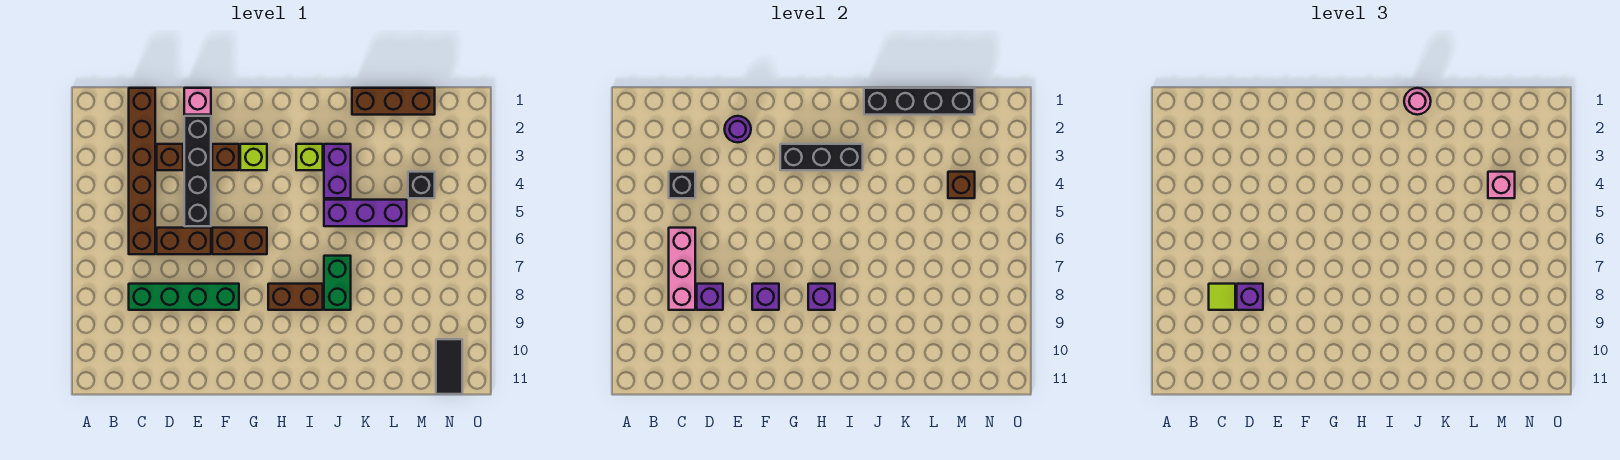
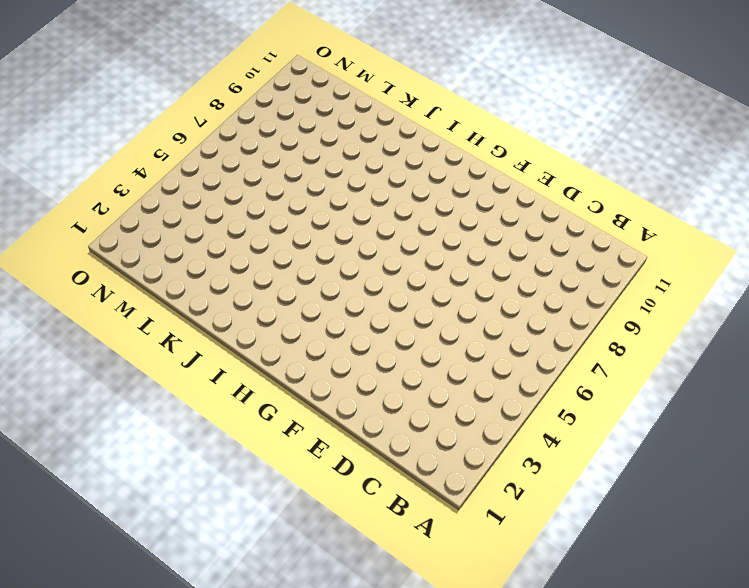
none -> brown brick C1:C6 level 1
none -> green brick C8:F8 level 1
none -> brown brick D3 level 1
none -> brown brick D6:E6 level 1

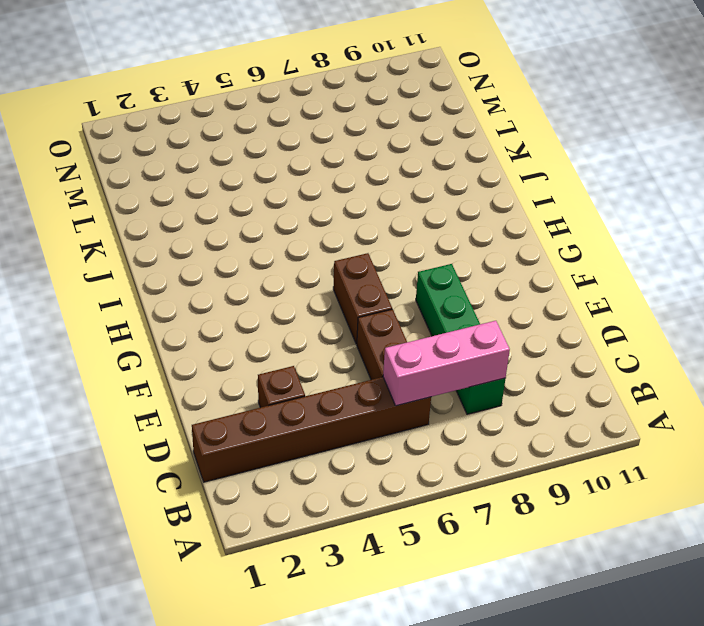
none -> pink brick E1 level 1
none -> black brick E2:E5 level 1
none -> brown brick F3 level 1
none -> lime brick G3 level 1

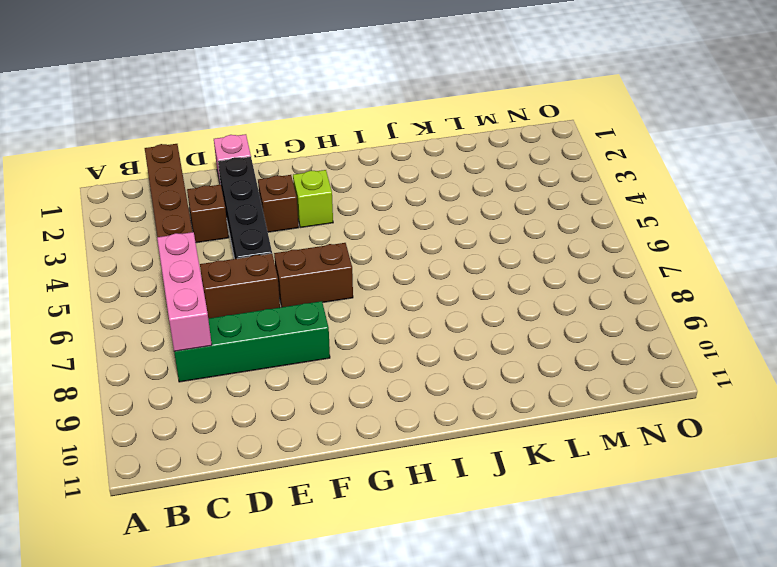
none -> brown brick H8:I8 level 1
none -> lime brick I3 level 1
none -> purple brick J3:J4 level 1
none -> purple brick J5:L5 level 1

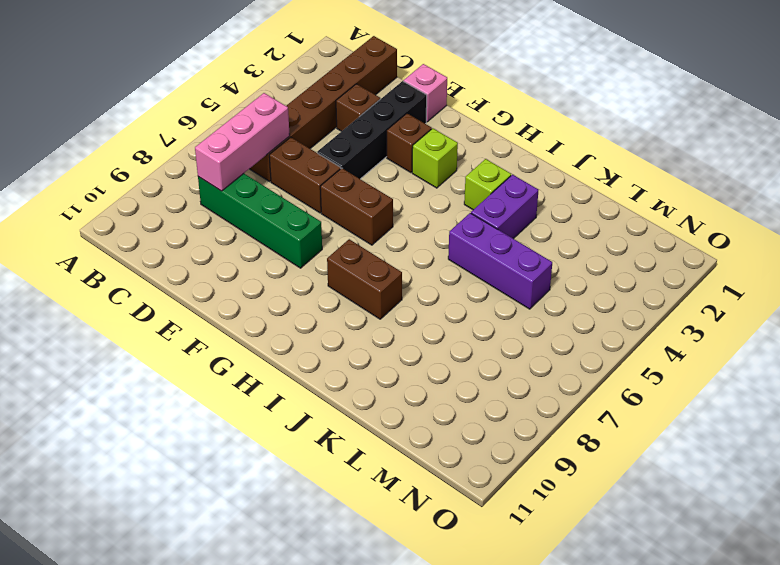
none -> green brick J7:J8 level 1
none -> brown brick K1:M1 level 1
none -> black brick M4 level 1
none -> black tile N10:N11 level 1

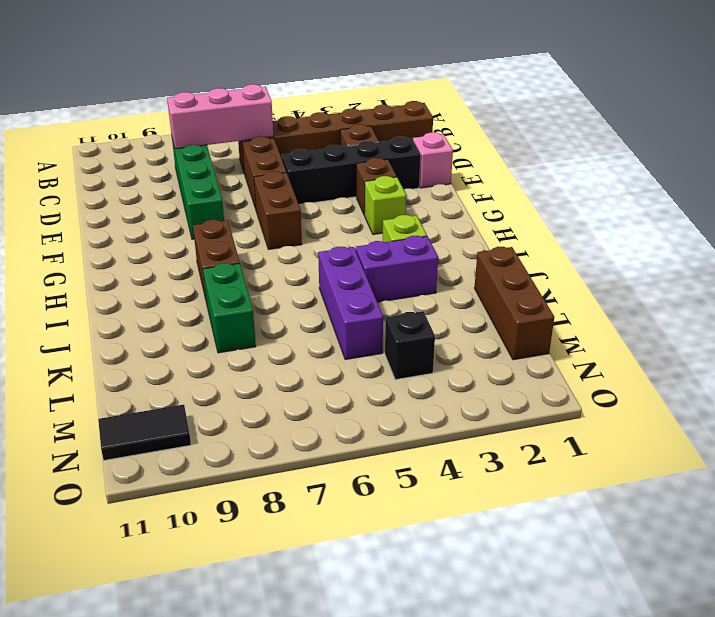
green brick J8:K8 level 1 -> green brick J7:J8 level 1
none -> black brick C4 level 2
none -> purple brick D8 level 2
none -> purple round brick E2 level 2
none -> purple brick F8 level 2

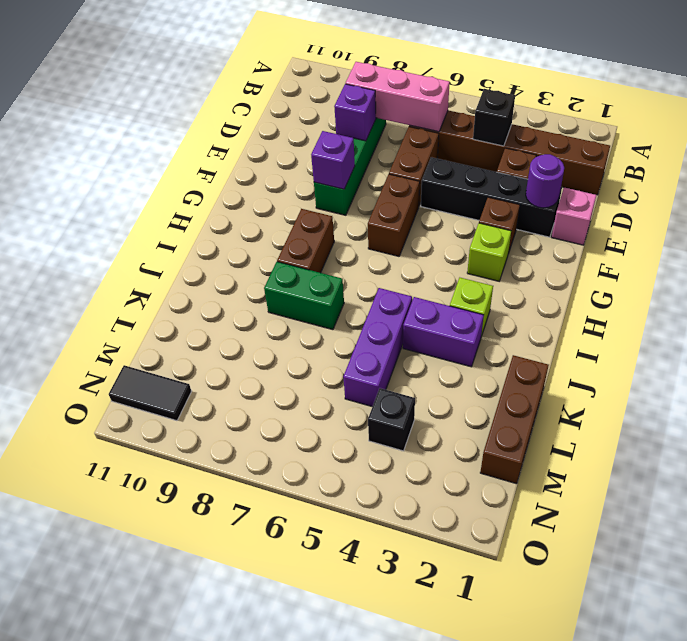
none -> black brick G3:I3 level 2
none -> purple brick H8 level 2
none -> black brick J1:M1 level 2
none -> brown brick M4 level 2

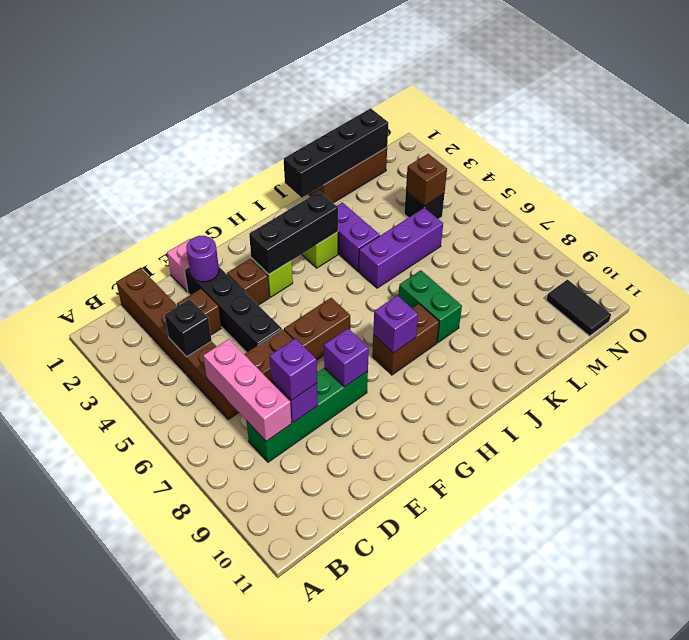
none -> lime tile C8 level 3
none -> pink round brick J1 level 3
none -> pink brick M4 level 3

